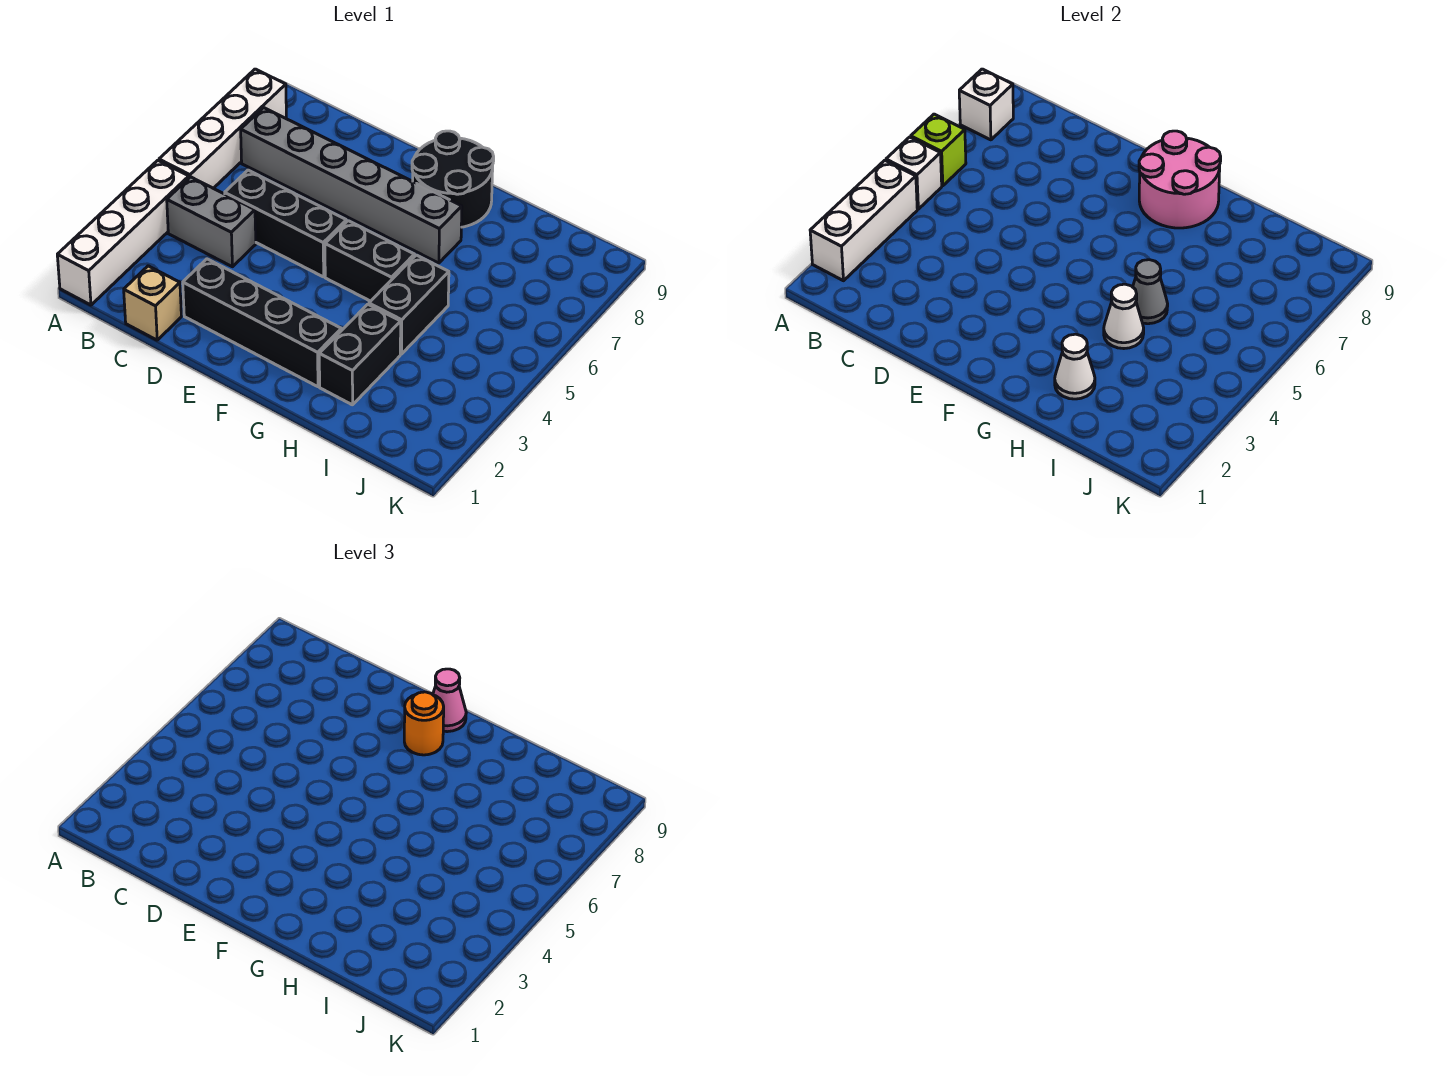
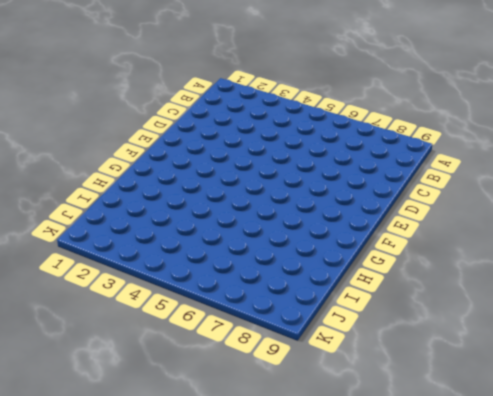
none -> white brick A1:A4 level 1
none -> white brick A5:A8 level 1
none -> grey brick B4:C4 level 1

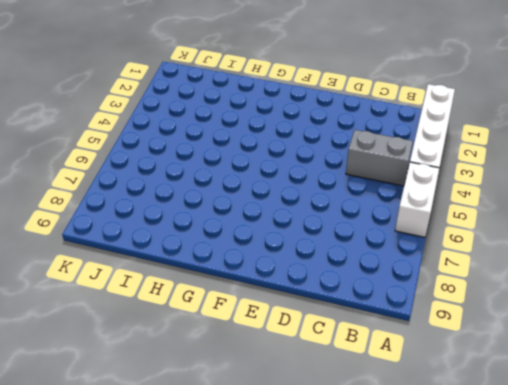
white brick A5:A6 level 1 -> white brick A5:A8 level 1
none -> grey brick B7:G7 level 1
none -> tan brick C1 level 1
none -> black brick C5:E5 level 1

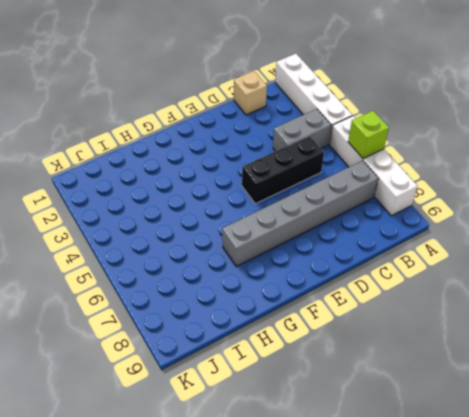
none -> black brick D2:G2 level 1
none -> black brick F5:G5 level 1
none -> black round brick F8:G9 level 1

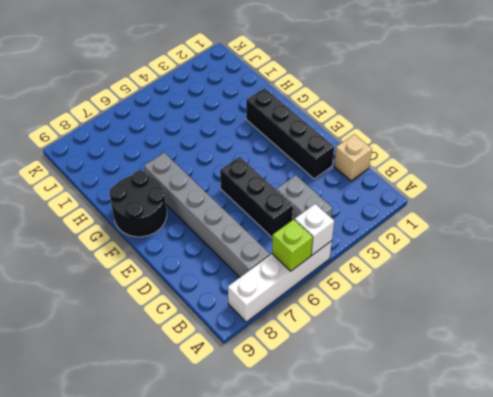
none -> white brick A1:A4 level 1
none -> black brick F5:G5 level 1
none -> black brick H2:H3 level 1

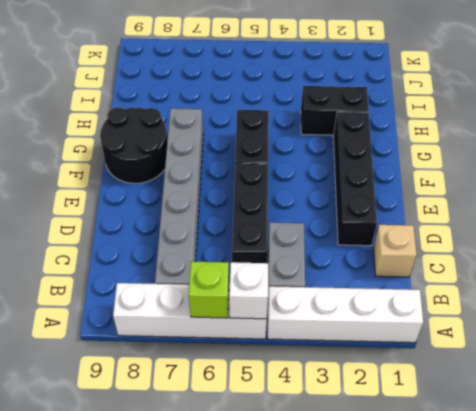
none -> black brick H4:H5 level 1
none -> white brick A2:A4 level 2
none -> white brick A8 level 2

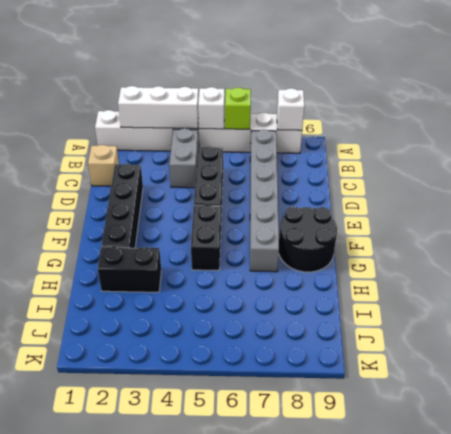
none -> black brick H4:H5 level 1
none -> pink round brick F8:G9 level 2
none -> white cone H2 level 2

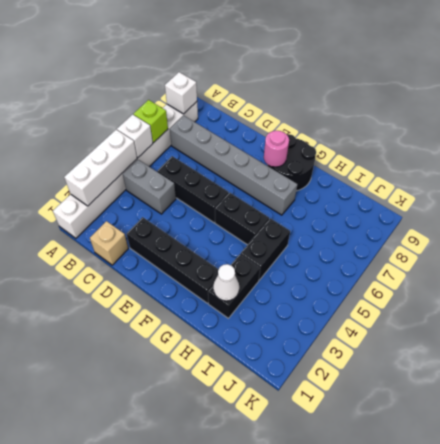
pink round brick F8 level 2 -> pink round brick F8:G9 level 2
none -> white cone H4 level 2
none -> grey cone H5 level 2
none -> orange round brick F8 level 3

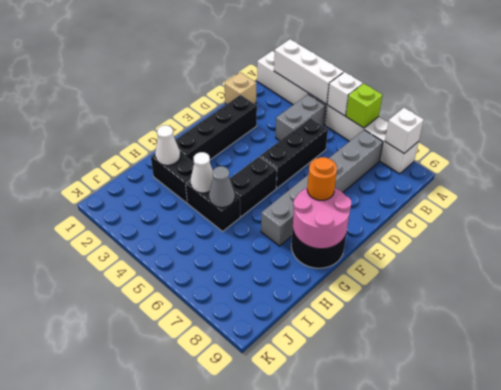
none -> pink cone F9 level 3

